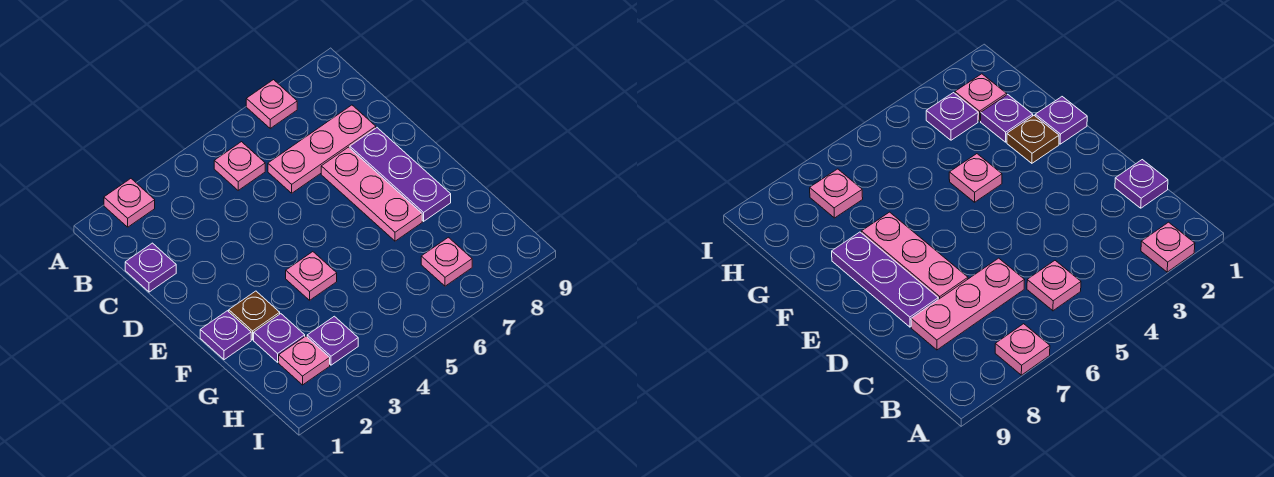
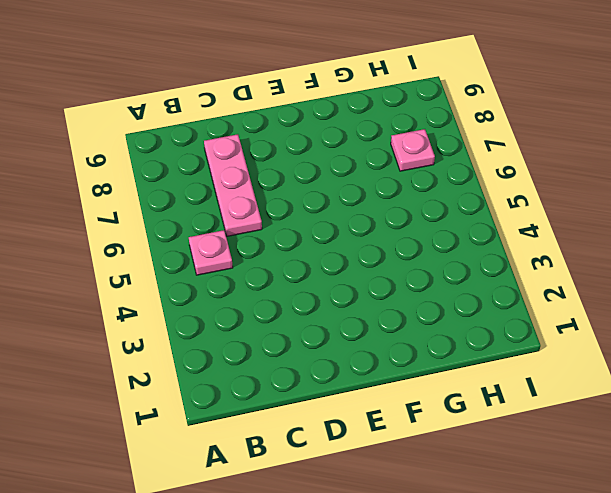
none -> pink plate A2 level 1
none -> pink plate A7 level 1
none -> purple plate C1 level 1

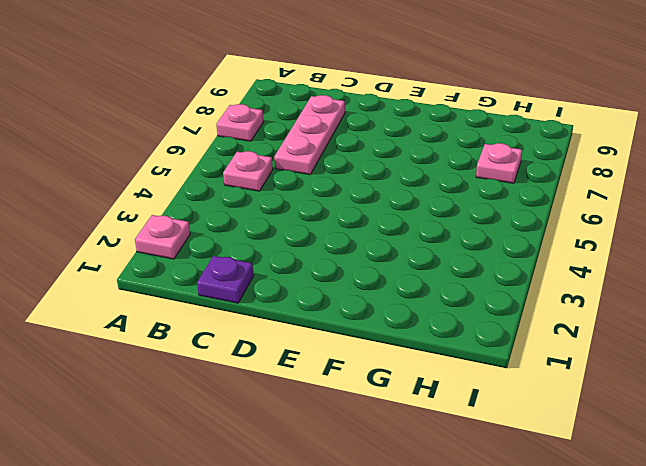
none -> pink plate D7:F7 level 1
none -> purple plate D8:F8 level 1
none -> purple plate F1 level 1

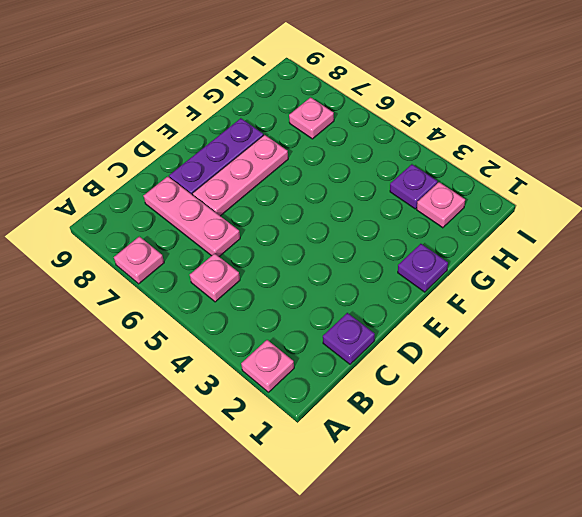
none -> brown plate F2 level 1
none -> pink plate F4 level 1
none -> purple plate G2 level 1

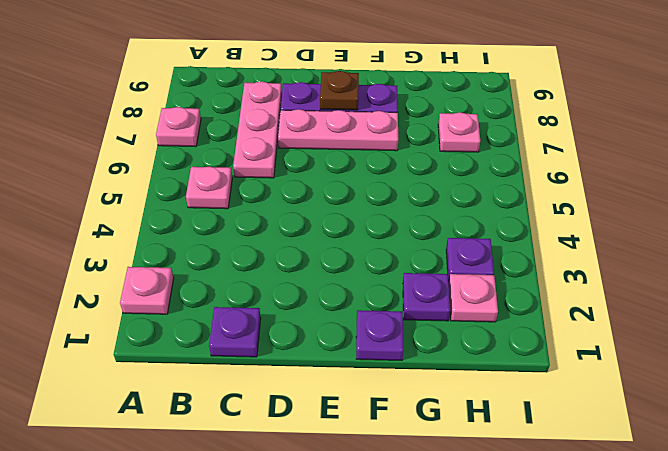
brown plate E8 level 2 -> brown plate F2 level 1
none -> pink plate F4 level 1

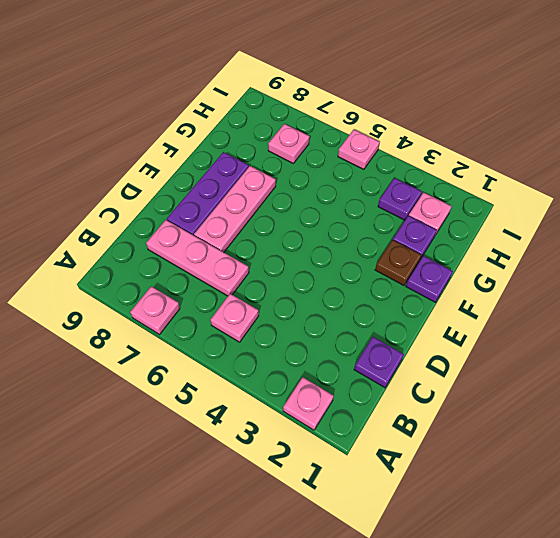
pink plate I5 level 1 -> pink plate F4 level 1

